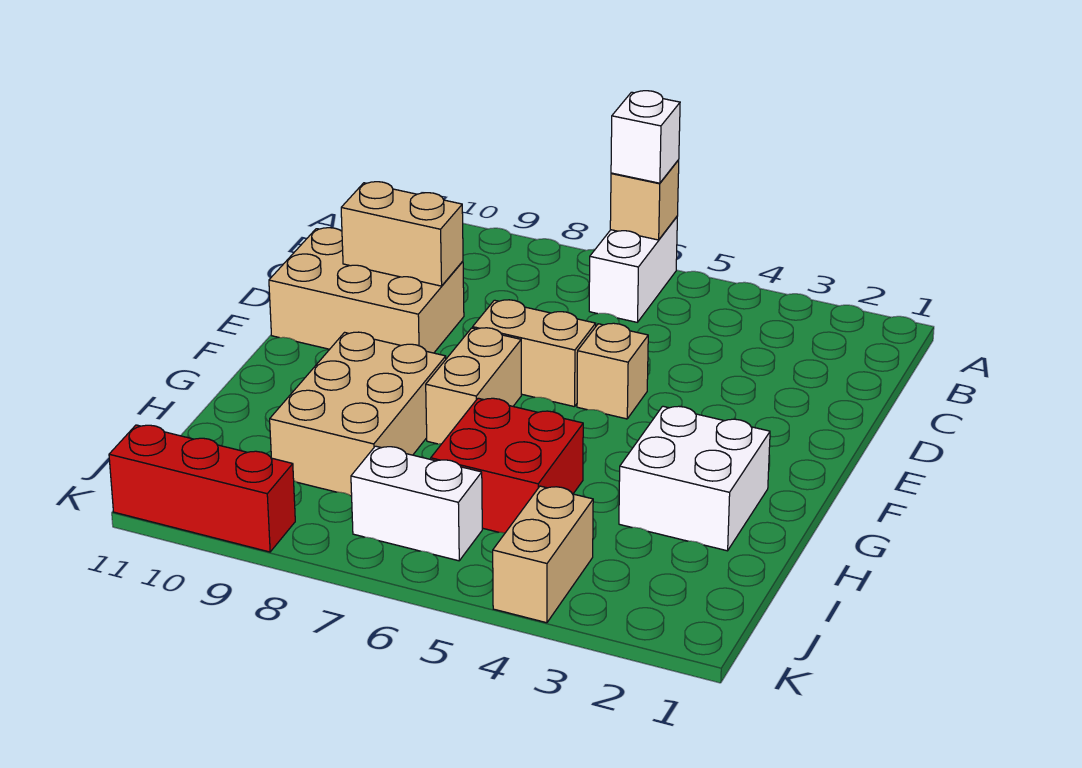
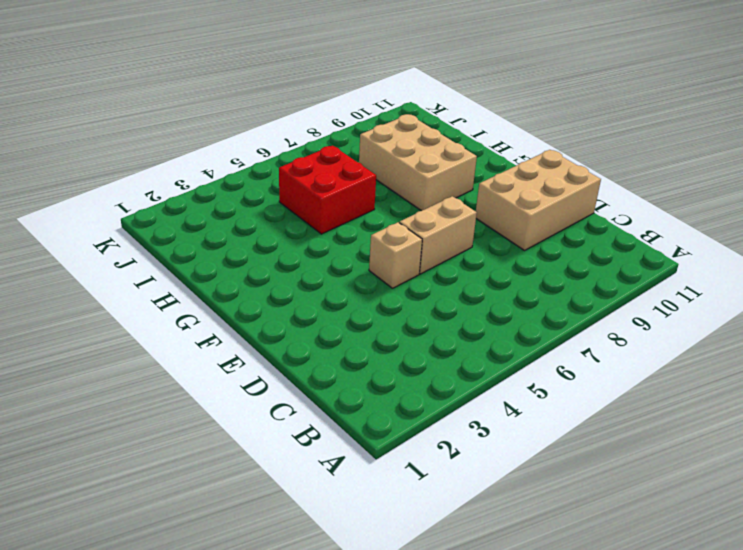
none -> white brick A6:B6 level 1
none -> tan brick F7:G7 level 1
none -> white brick G2:H3 level 1

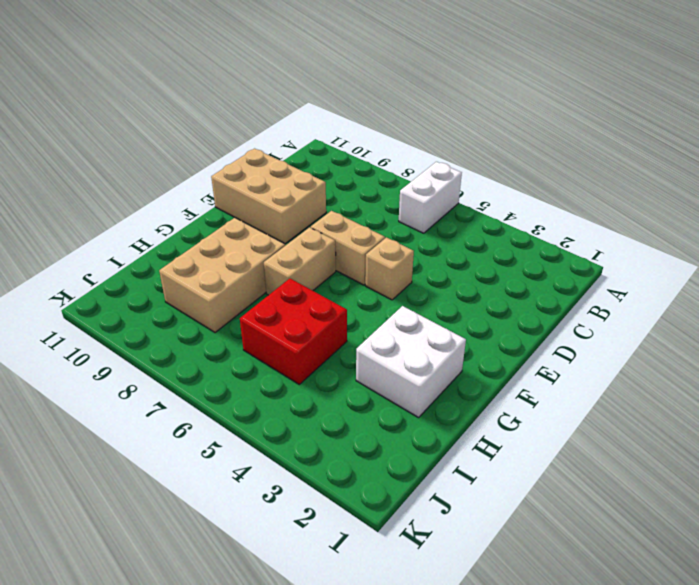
none -> tan brick J4:K4 level 1
none -> white brick J6:J7 level 1
none -> red brick K9:K11 level 1

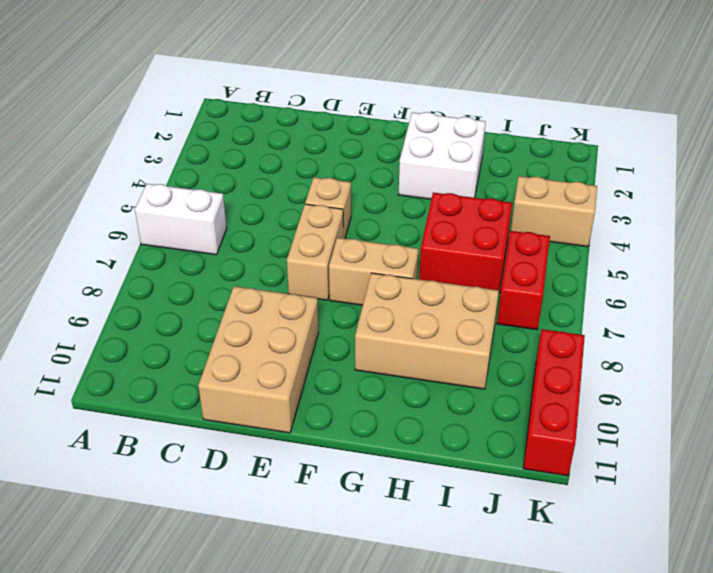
red brick J6:J7 level 1 -> white brick J6:J7 level 1
none -> tan brick A6 level 2
none -> tan brick D9:D10 level 2
none -> white brick A6 level 3

